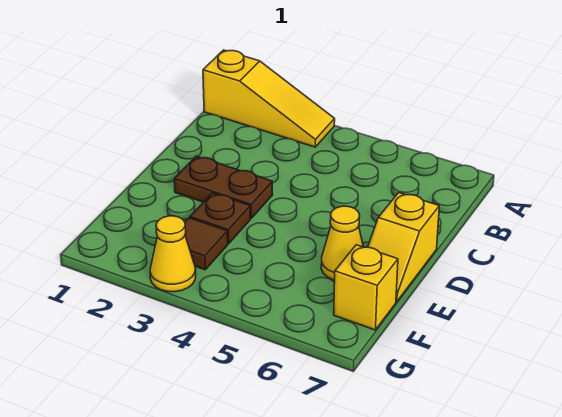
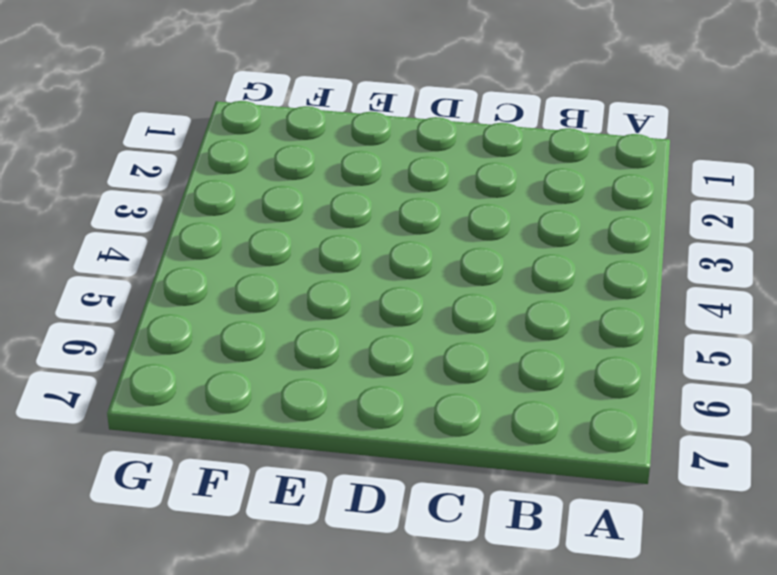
none -> yellow slope A1:A3 level 1 top 1
none -> brown plate D2:D3 level 1

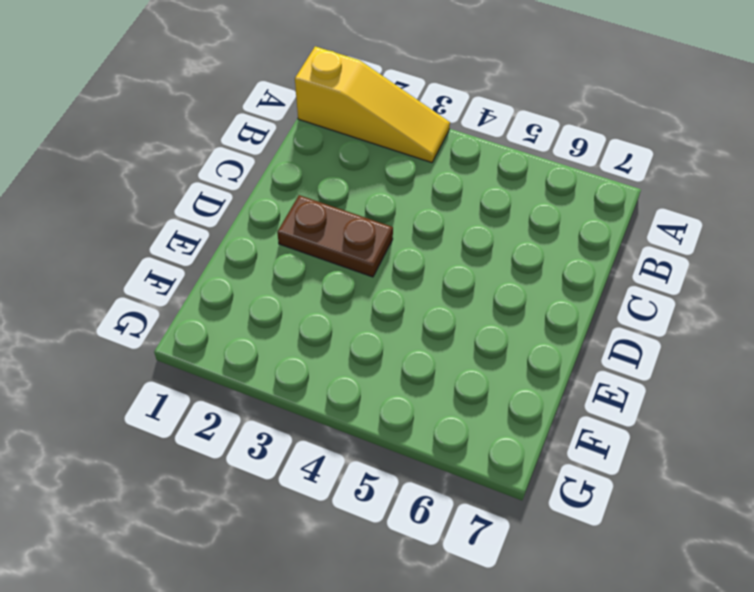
none -> yellow slope D7:E7 level 1 top D
none -> brown plate E3 level 1

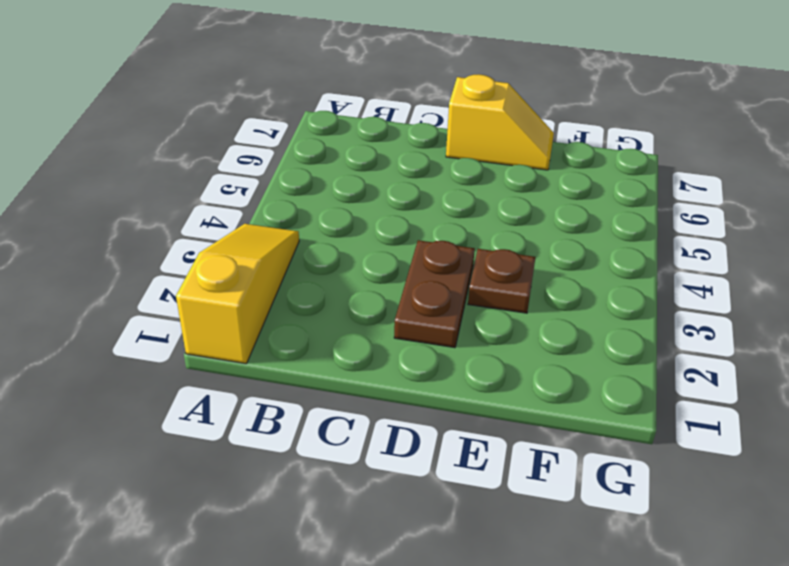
none -> yellow cone E6 level 1
none -> brown tile F3 level 1

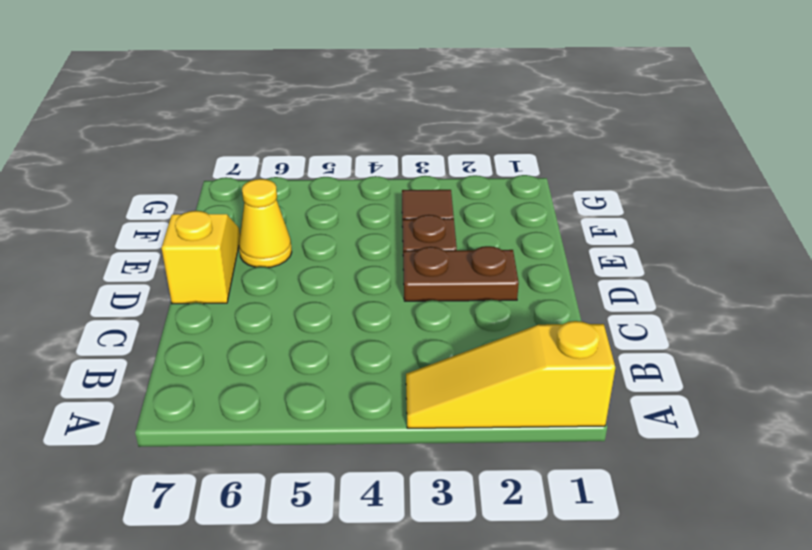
none -> yellow brick F7 level 1
none -> yellow cone G3 level 1

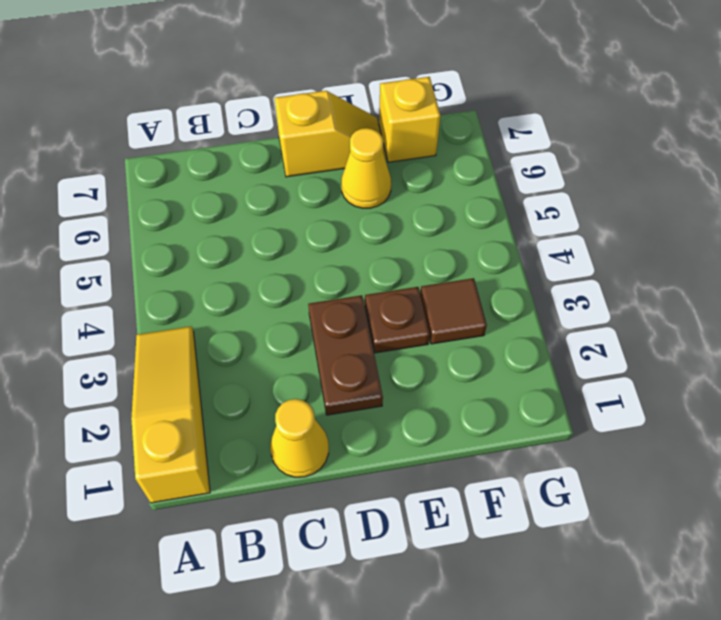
yellow cone C1 level 1 -> yellow cone G3 level 1

